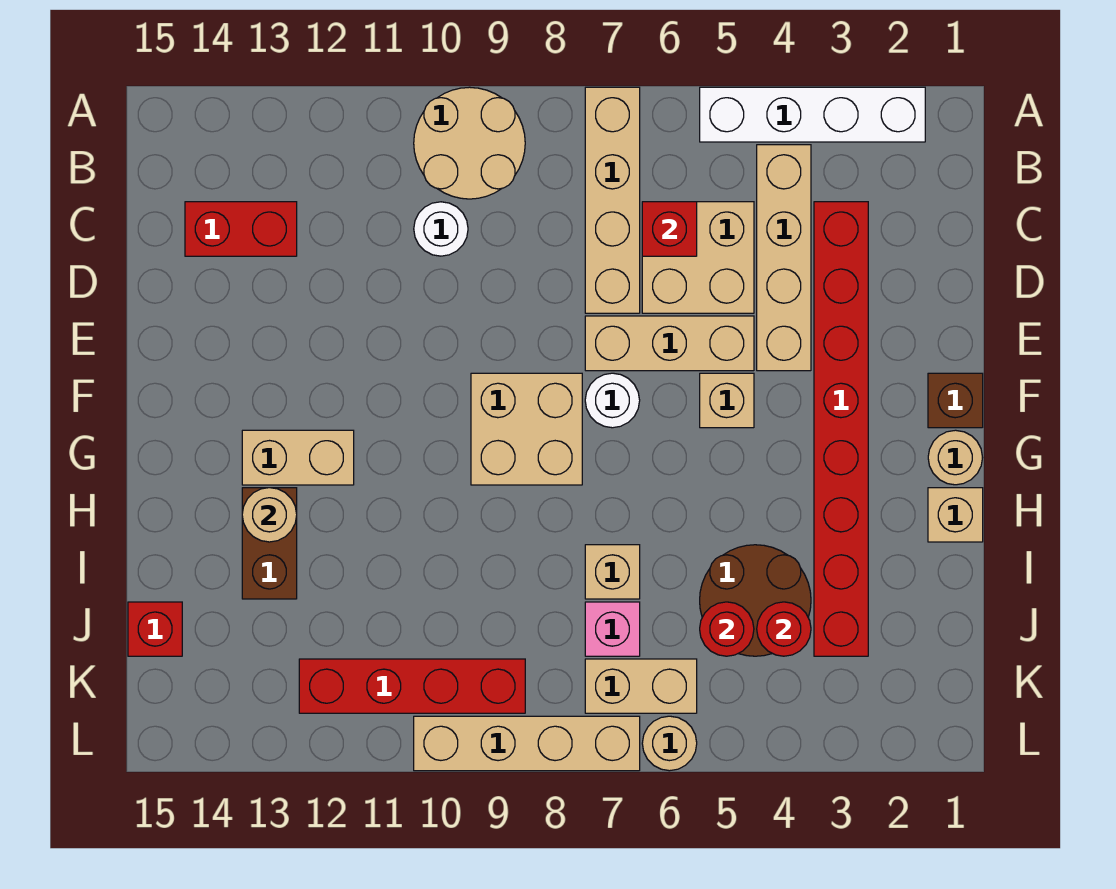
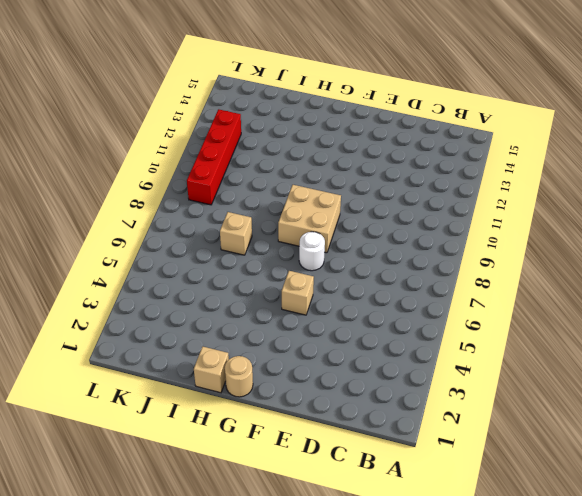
none -> white brick A2:A5 level 1
none -> tan brick A7:D7 level 1
none -> tan round brick A9:B10 level 1

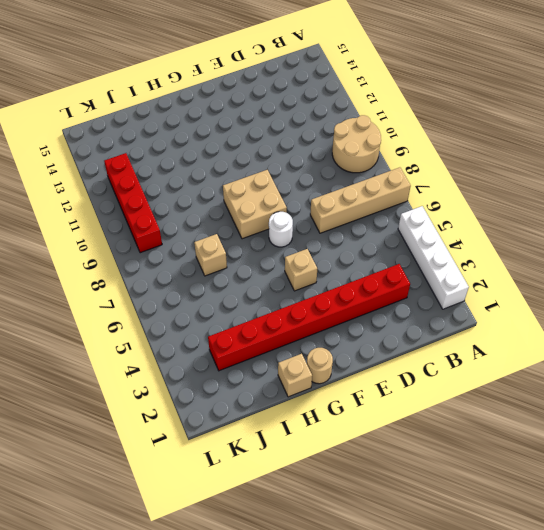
none -> tan brick B4:E4 level 1
none -> tan brick C5:D6 level 1
none -> white round brick C10 level 1

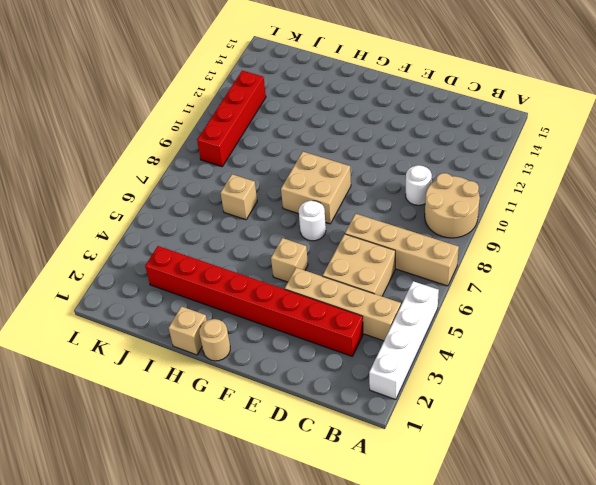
none -> red brick C13:C14 level 1
none -> tan brick E5:E7 level 1
none -> brown brick F1 level 1

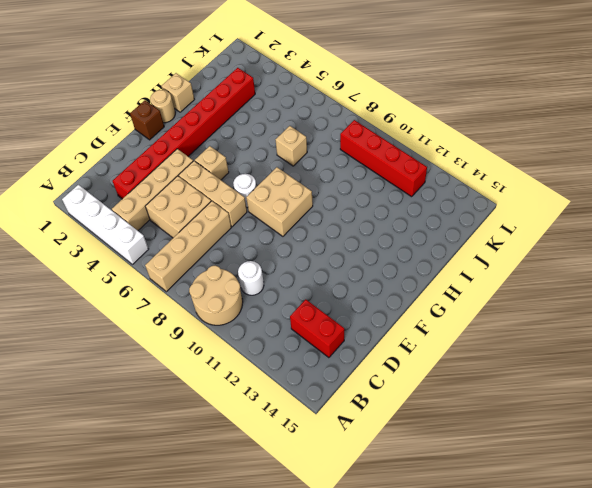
none -> tan brick G12:G13 level 1
none -> brown brick H13:I13 level 1
none -> brown round brick I4:J5 level 1

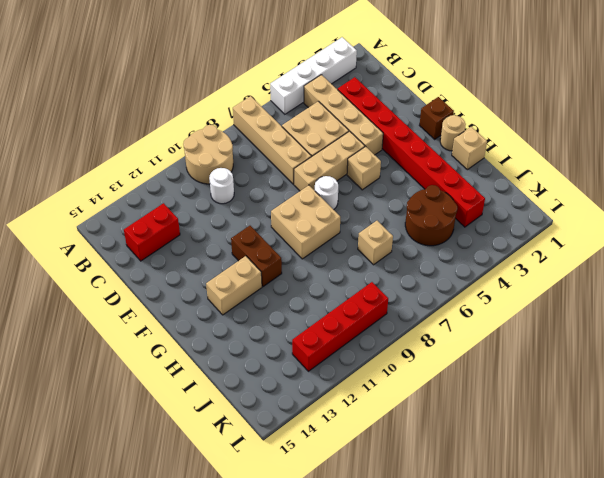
brown brick F11:G11 level 1 -> brown brick H13:I13 level 1
none -> pink brick J7 level 1
none -> red brick J15 level 1
none -> tan brick K6:K7 level 1

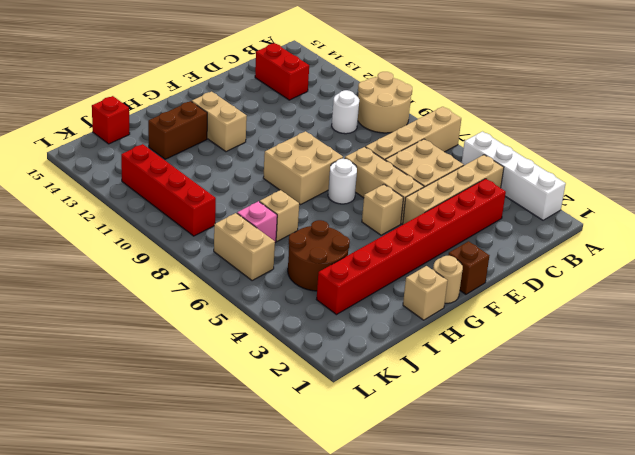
none -> tan round brick L6 level 1
none -> tan brick L7:L10 level 1
none -> red brick C6 level 2

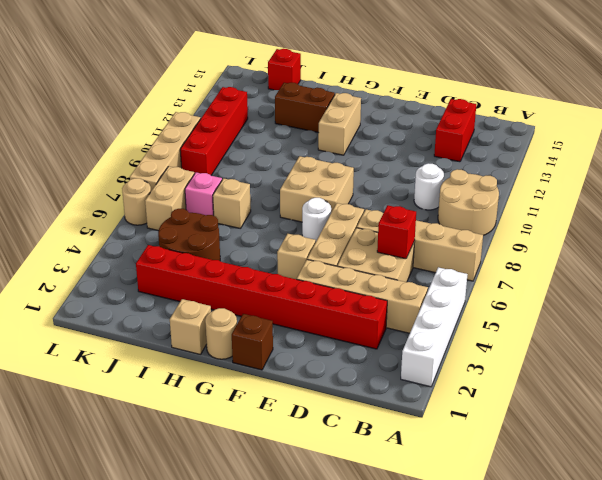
none -> tan round brick H13 level 2
none -> red round brick J4 level 2
none -> red round brick J5 level 2

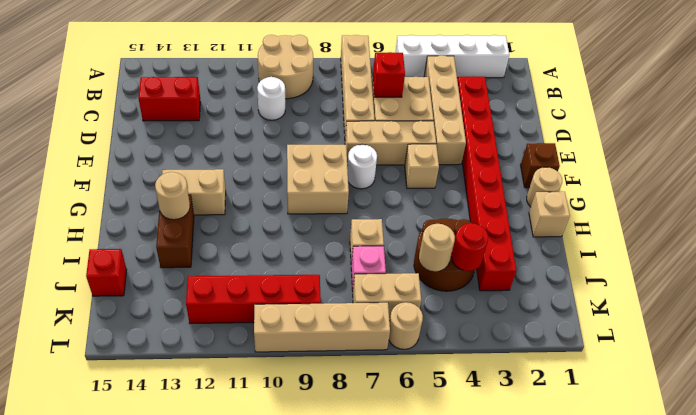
tan round brick J5 level 2 -> red round brick J5 level 2

